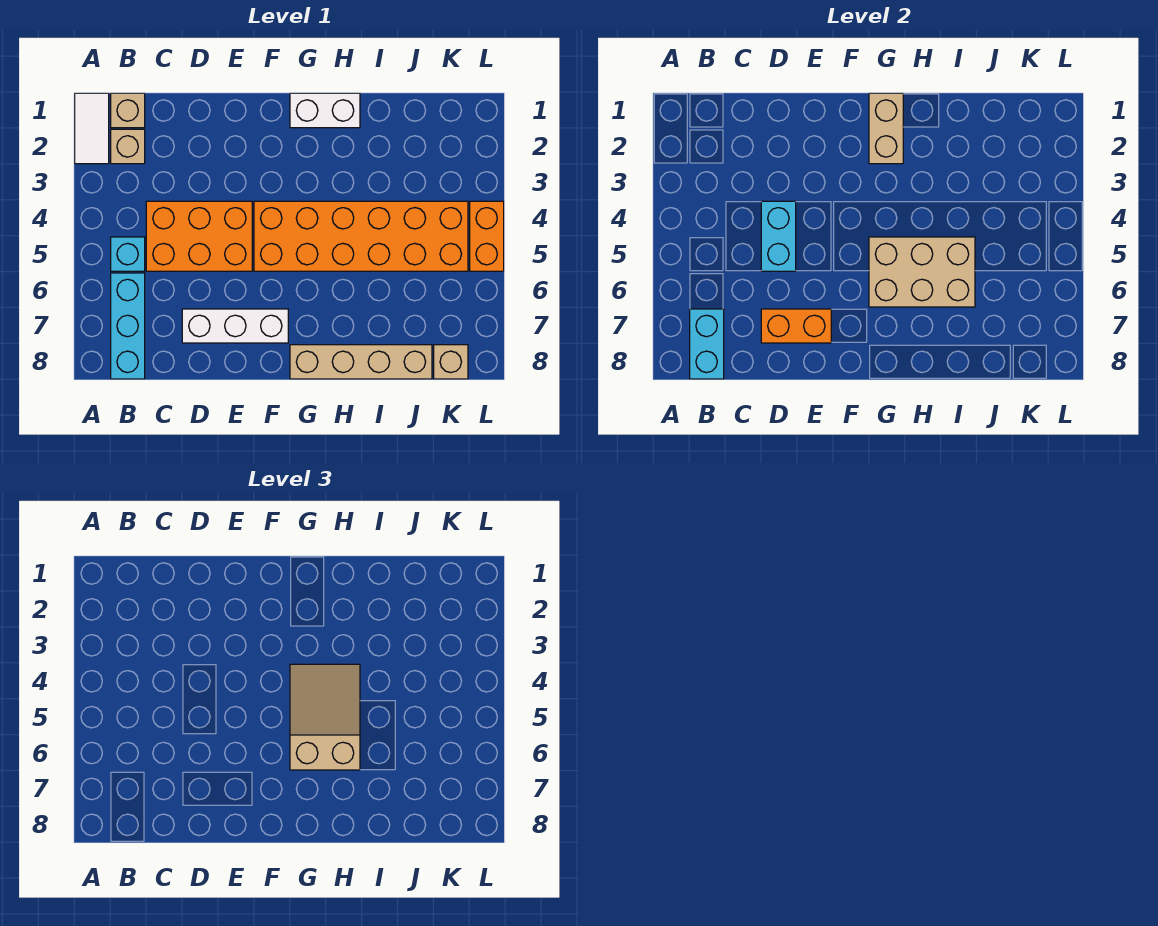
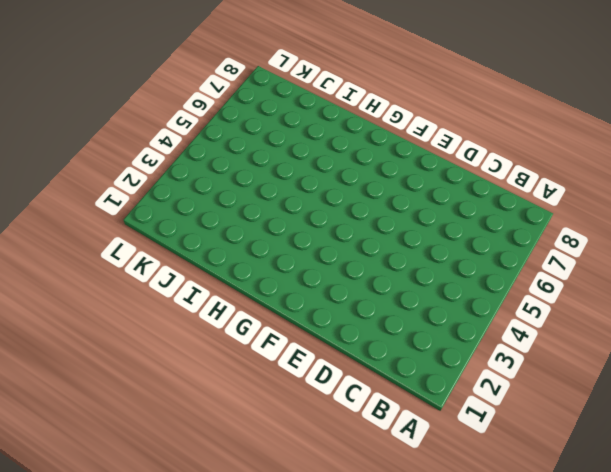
none -> white tile A1:A2 level 1
none -> tan brick B1 level 1
none -> tan brick B2 level 1

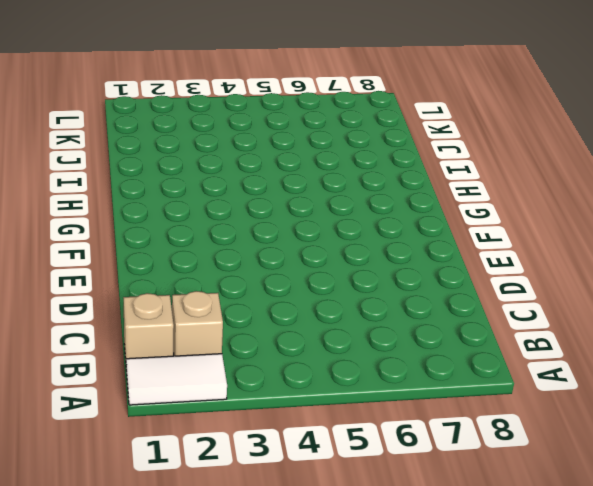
none -> cyan brick B5 level 1
none -> cyan brick B6:B8 level 1
none -> orange brick C4:E5 level 1

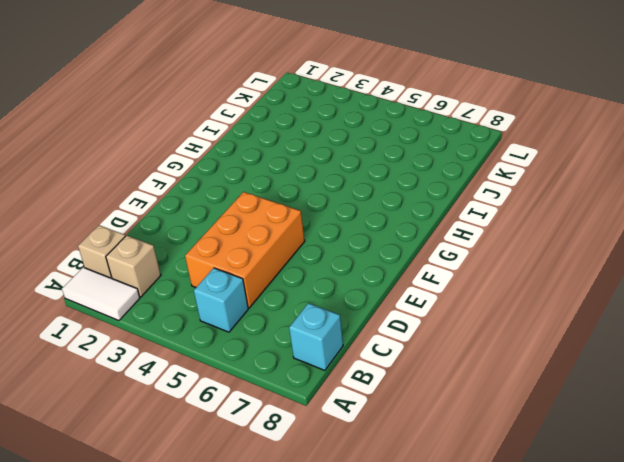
cyan brick B8 level 1 -> cyan brick B6:B8 level 1
none -> white brick D7:F7 level 1
none -> orange brick F4:K5 level 1
none -> white brick G1:H1 level 1

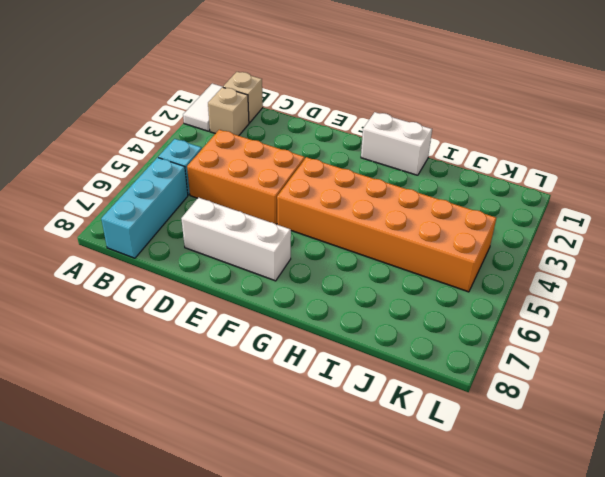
none -> tan brick G8:J8 level 1
none -> tan brick K8 level 1
none -> orange brick L4:L5 level 1

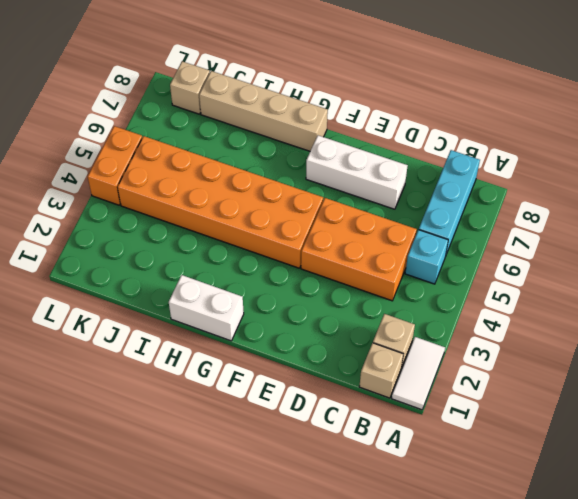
none -> cyan brick B7:B8 level 2
none -> cyan brick D4:D5 level 2
none -> orange brick D7:E7 level 2

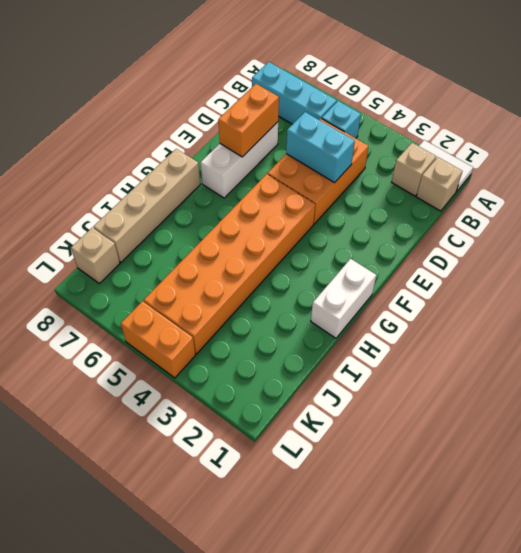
none -> cyan brick B7:B8 level 2
none -> tan brick G1:G2 level 2
none -> tan brick G5:I6 level 2

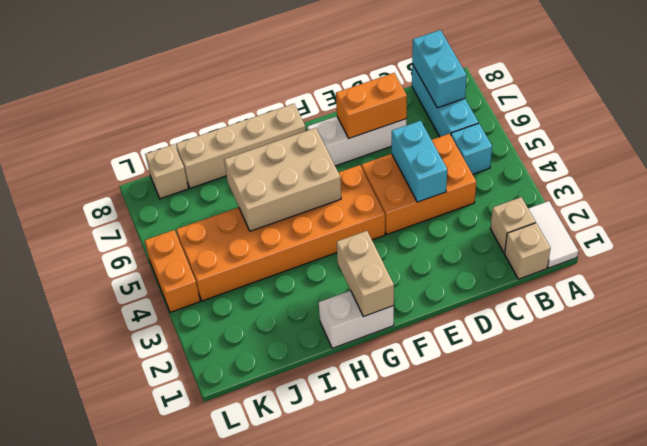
none -> tan slope G4:H6 level 3 top 6

